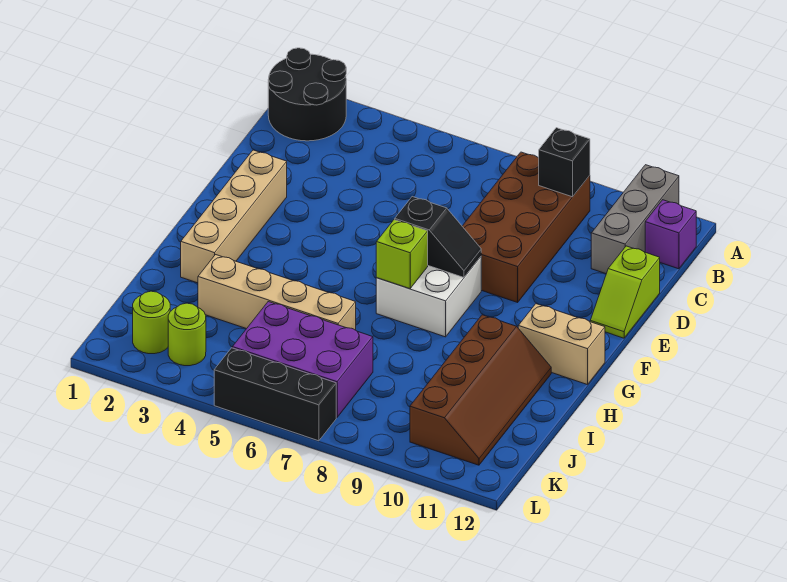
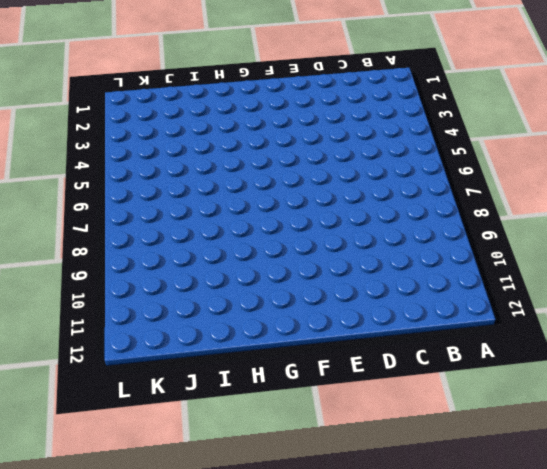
none -> black round brick A1:B2 level 1
none -> grey brick A11:C11 level 1
none -> brown brick B8:E9 level 1

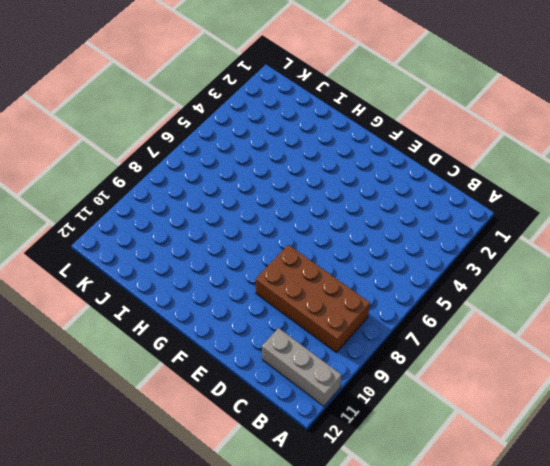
none -> black round brick A1:B2 level 1
none -> purple brick B12 level 1
none -> lime slope D12:E12 level 1 top D

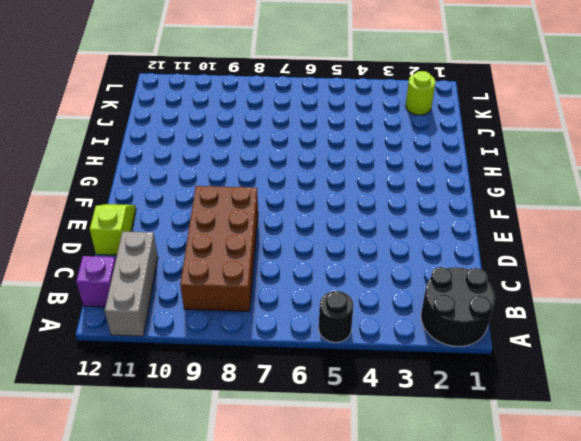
black round brick A5 level 1 -> none
none -> tan brick E2:H2 level 1
none -> white brick F7:G8 level 1
none -> tan brick G11:G12 level 1

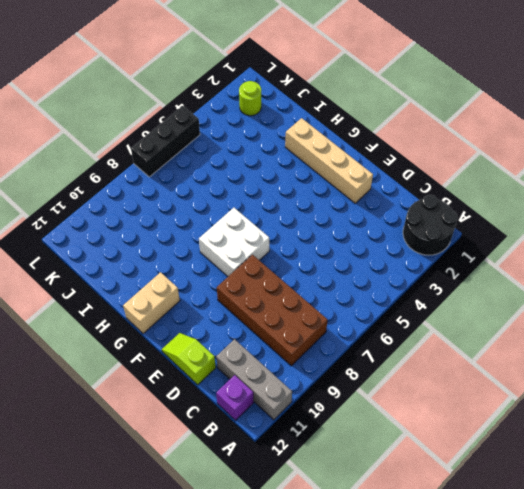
none -> brown slope H10:K11 level 1 top 10
none -> tan brick I3:I6 level 1
none -> purple brick J5:K7 level 1

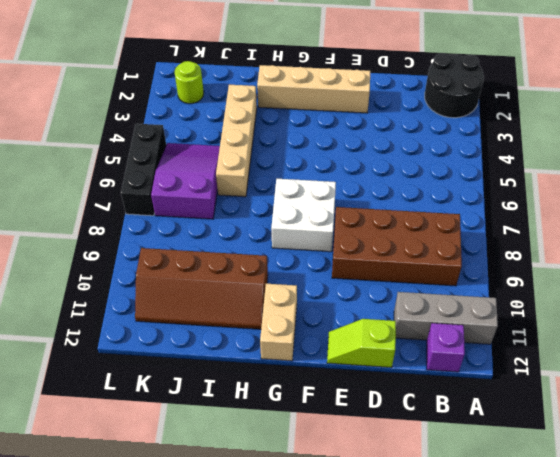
purple slope J5:K7 level 1 top 7 -> purple brick J5:K7 level 1
none -> lime round brick K3 level 1
none -> black brick B9 level 2
none -> black slope F7:F8 level 2 top 7

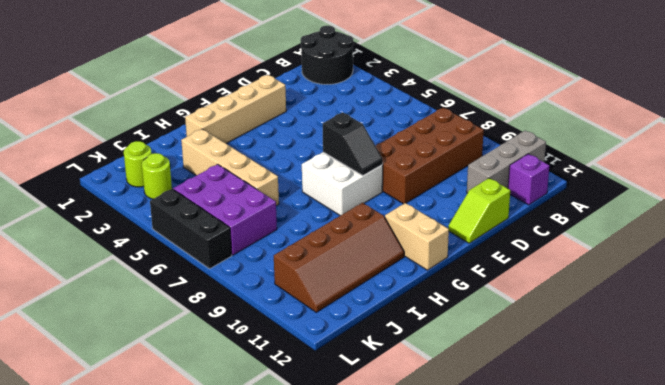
none -> black brick B9 level 2
none -> lime brick G7 level 2

